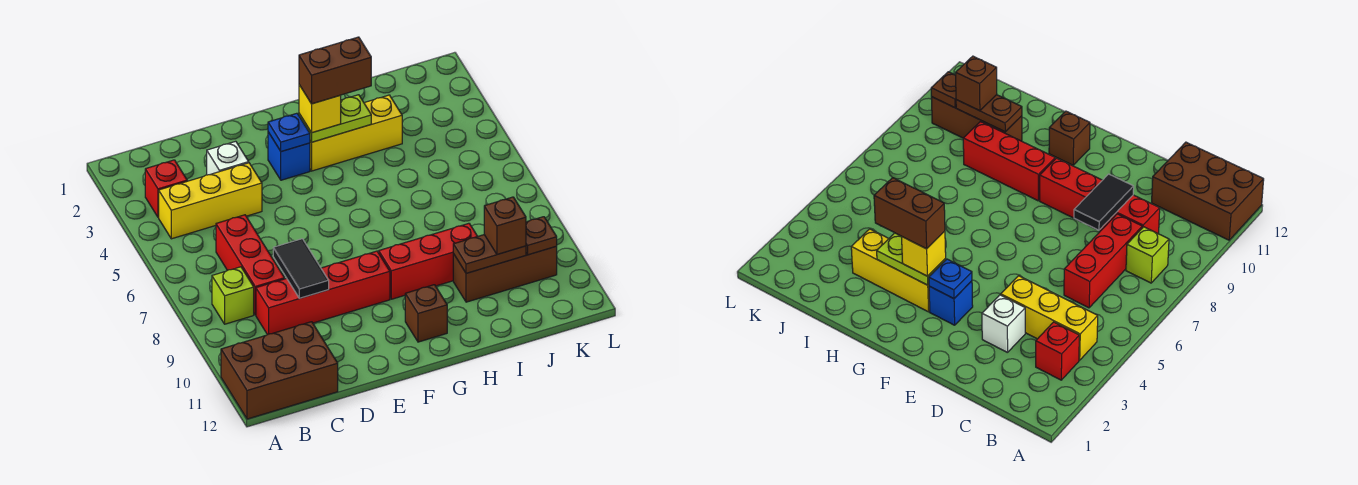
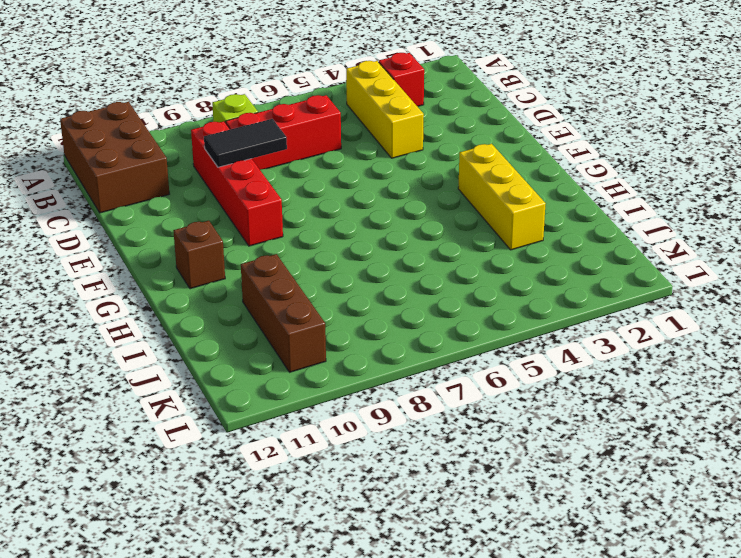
none -> white brick D3 level 1
none -> blue brick F3 level 1
none -> red brick G9:I9 level 1

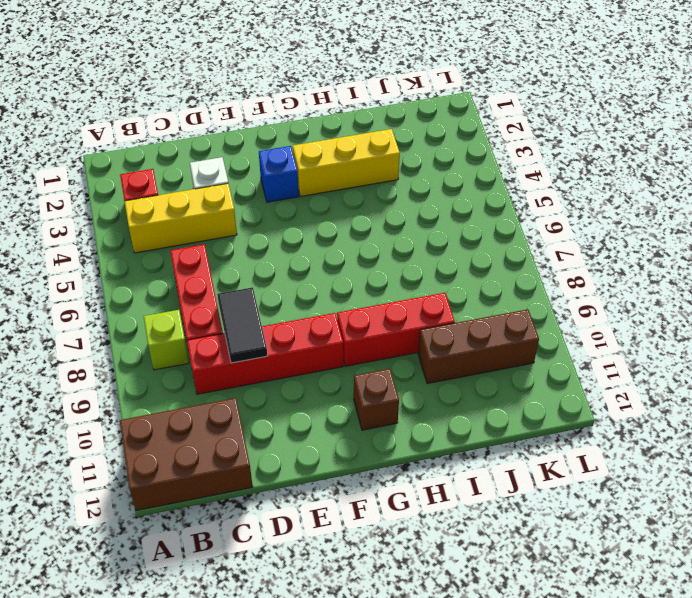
none -> blue plate F3 level 2
none -> lime plate G3:H3 level 2
none -> brown plate I10:J10 level 2

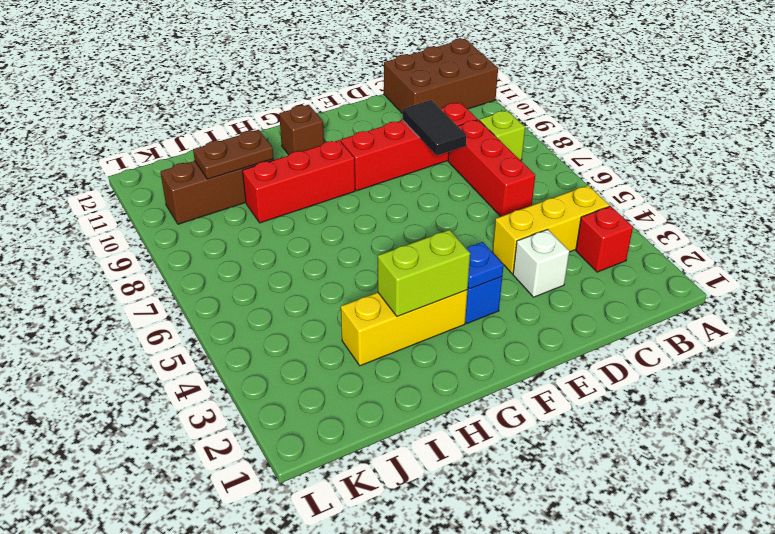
lime brick G3:H3 level 2 -> lime plate G3:H3 level 2
none -> brown plate K10 level 2
none -> yellow brick G3 level 3
none -> brown brick J10 level 3

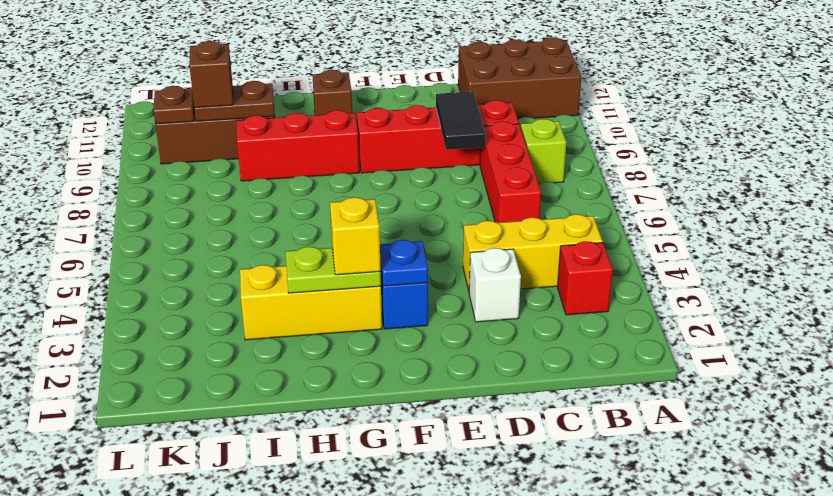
none -> brown brick G3:H3 level 4

